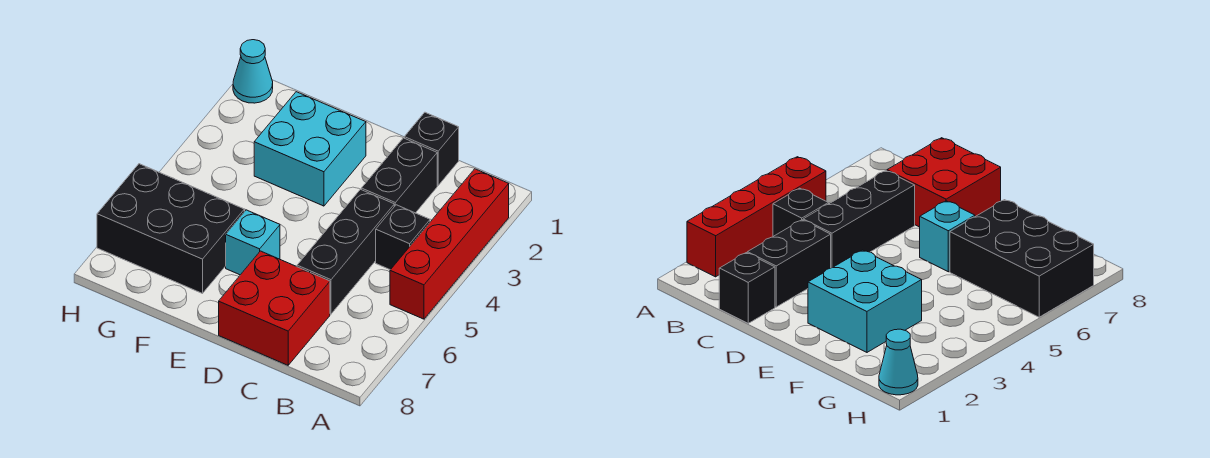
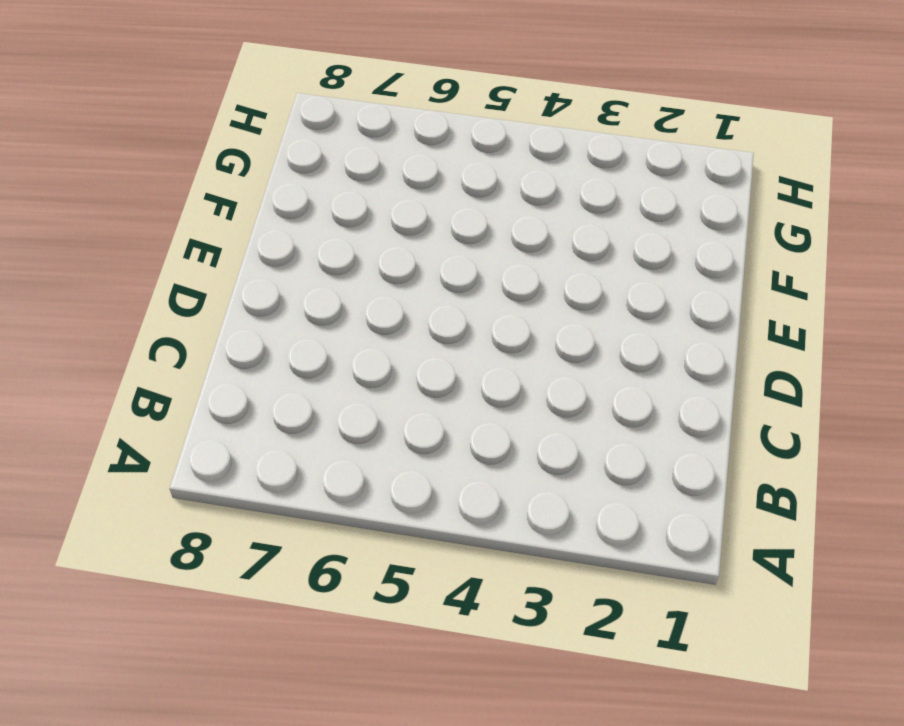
none -> red brick A2:A5 level 1
none -> black brick B4 level 1

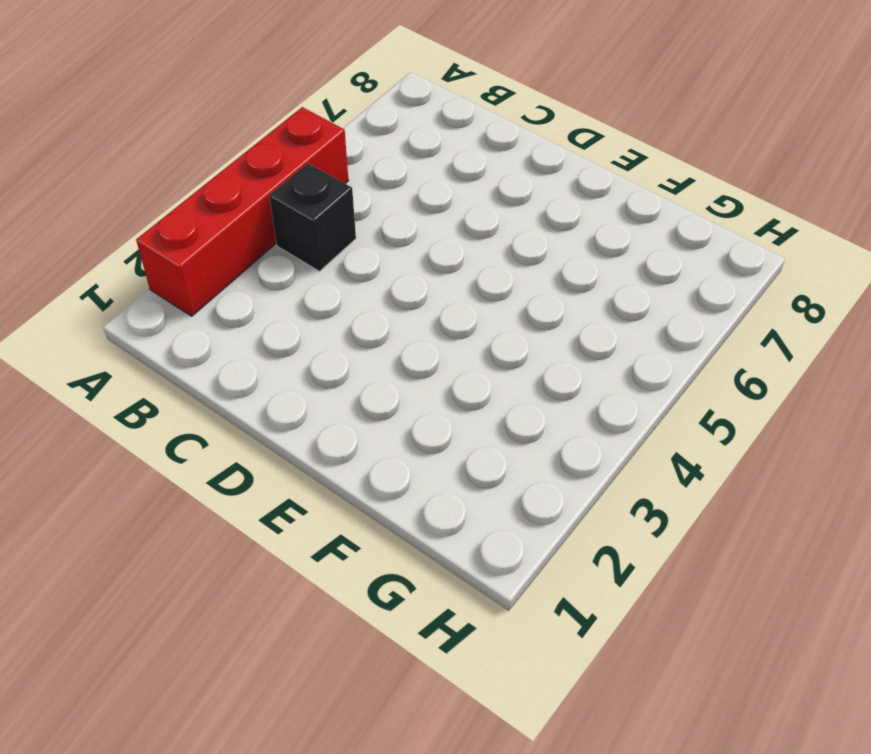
none -> black brick C1 level 1
none -> black brick C2:C3 level 1

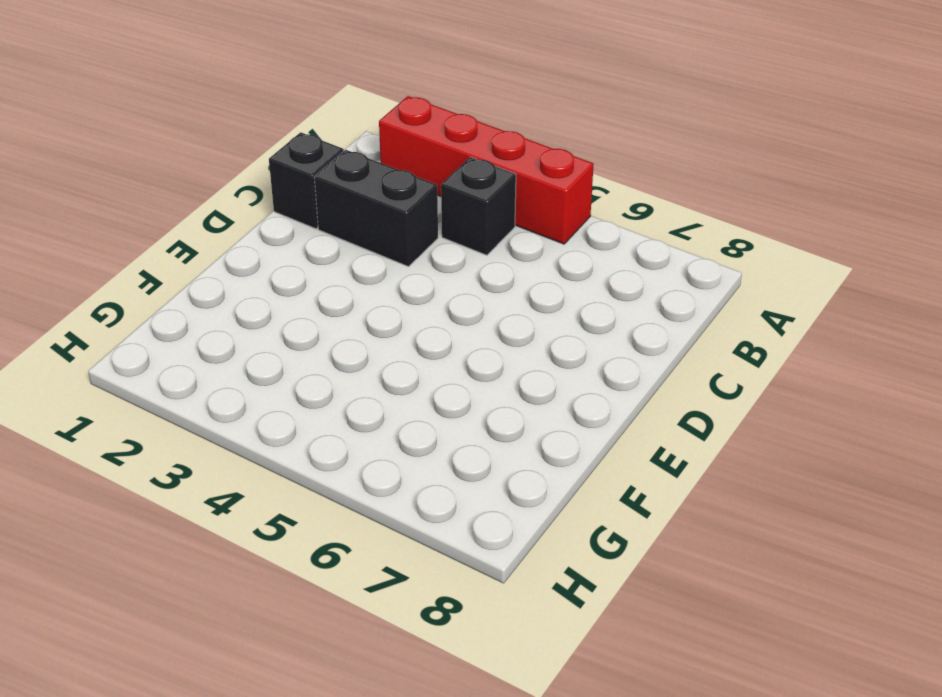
none -> black brick C4:C6 level 1
none -> red brick C7:D8 level 1

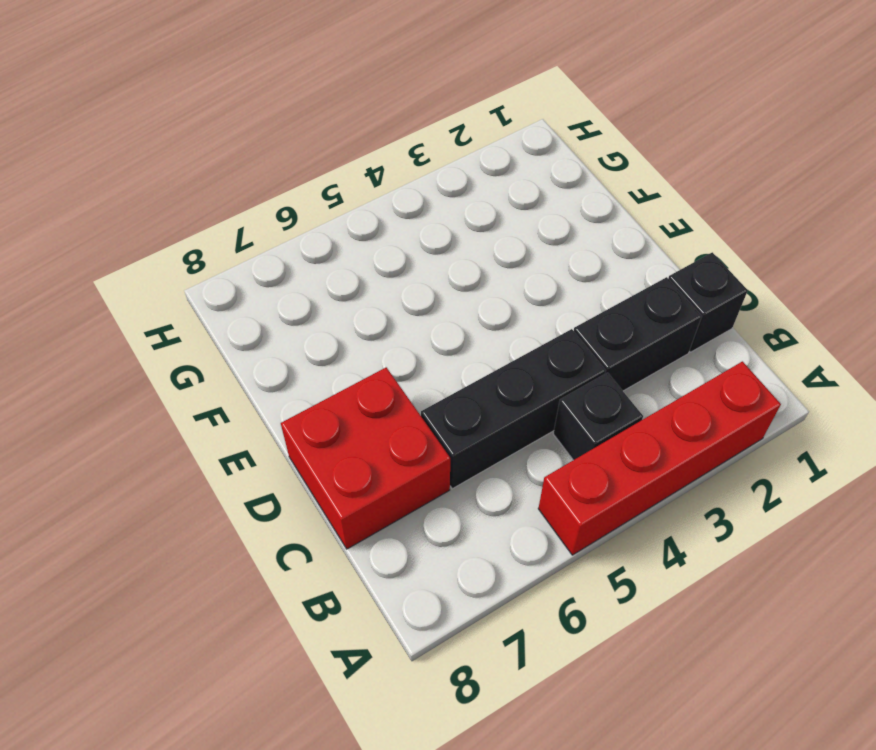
none -> cyan brick E2:F3 level 1
none -> cyan brick E6 level 1

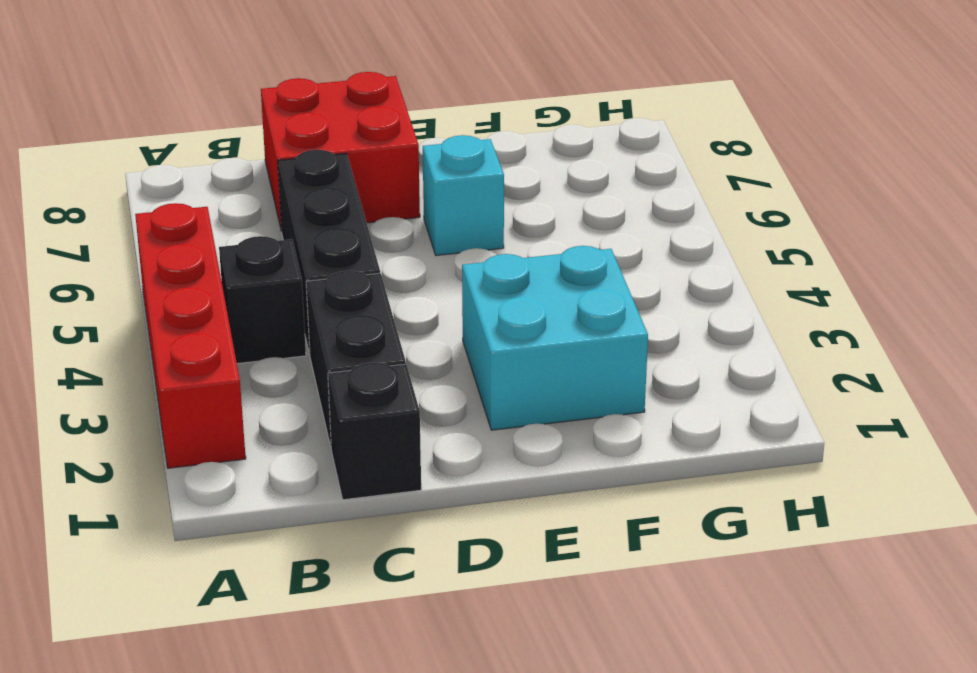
none -> black brick F6:H7 level 1
none -> cyan cone H1 level 1

